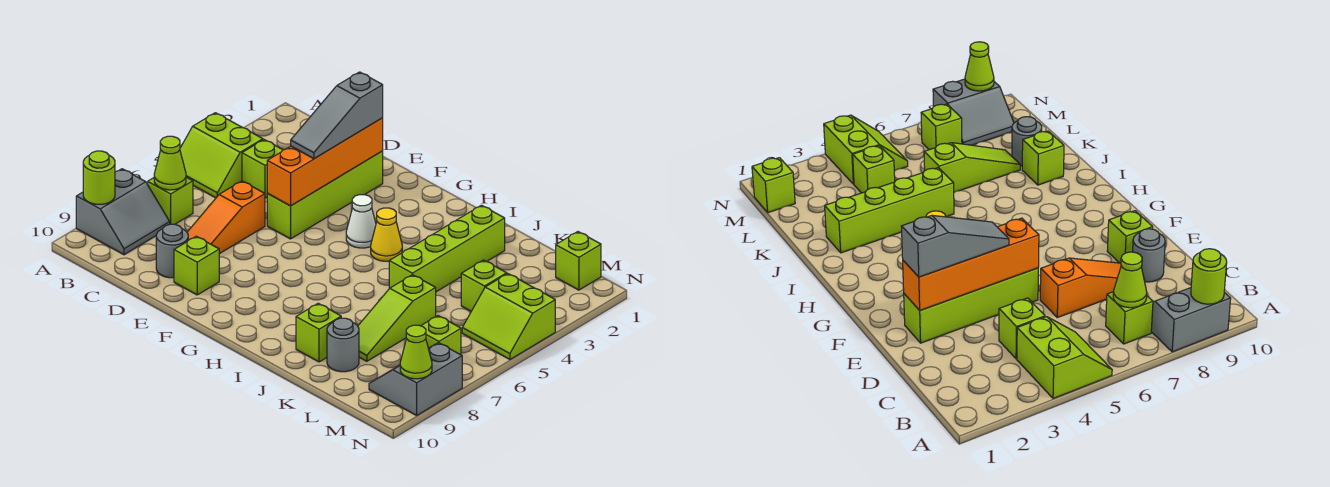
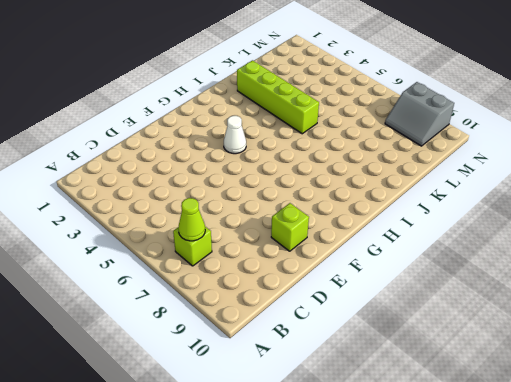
none -> lime slope A4:B5 level 1 top 4
none -> grey slope A8:B9 level 1 top A
none -> lime brick C4 level 1

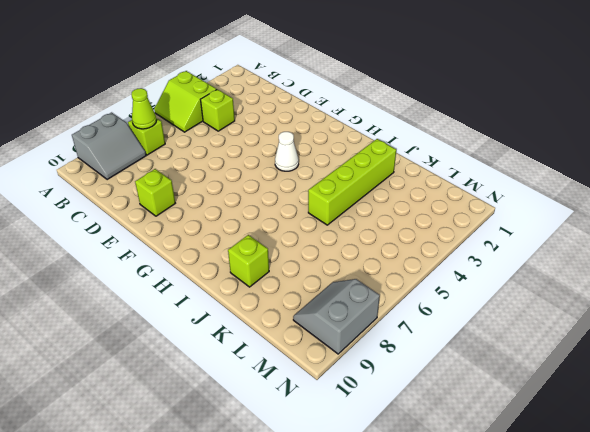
none -> orange slope D6:D8 level 1 top 6
none -> grey round brick D9 level 1
none -> lime brick E2:E5 level 1

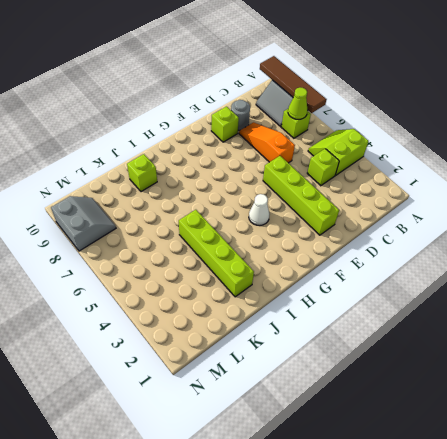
brown tile A7:A10 level 2 -> lime round brick A9 level 2
none -> yellow cone H4 level 1
none -> lime slope K6:K8 level 1 top 6
none -> grey round brick K9 level 1

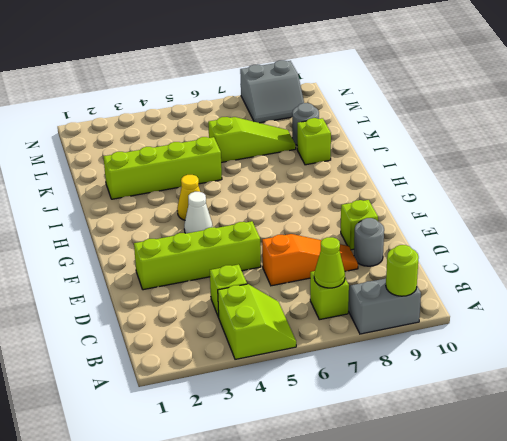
none -> lime brick L4 level 1
none -> lime brick M1 level 1
none -> lime slope M4:N5 level 1 top 4

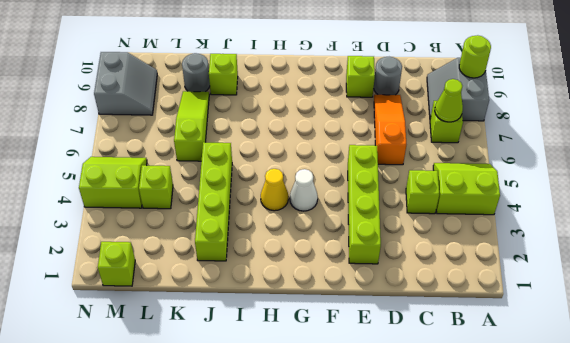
none -> lime brick M7 level 1
none -> orange brick E2:E5 level 2
none -> lime cone N9 level 2

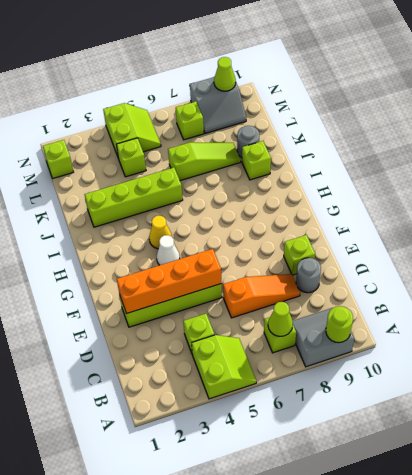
none -> grey slope E2:E4 level 3 top 2

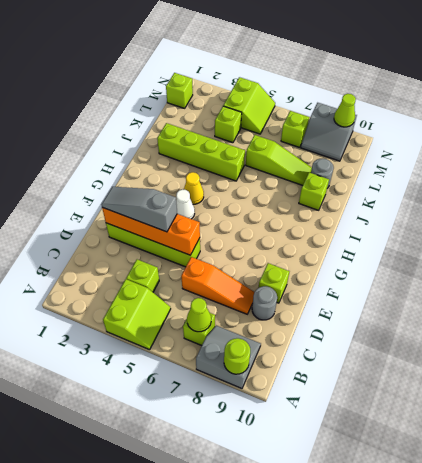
grey slope E2:E4 level 3 top 4 -> grey slope E2:E4 level 3 top 2

